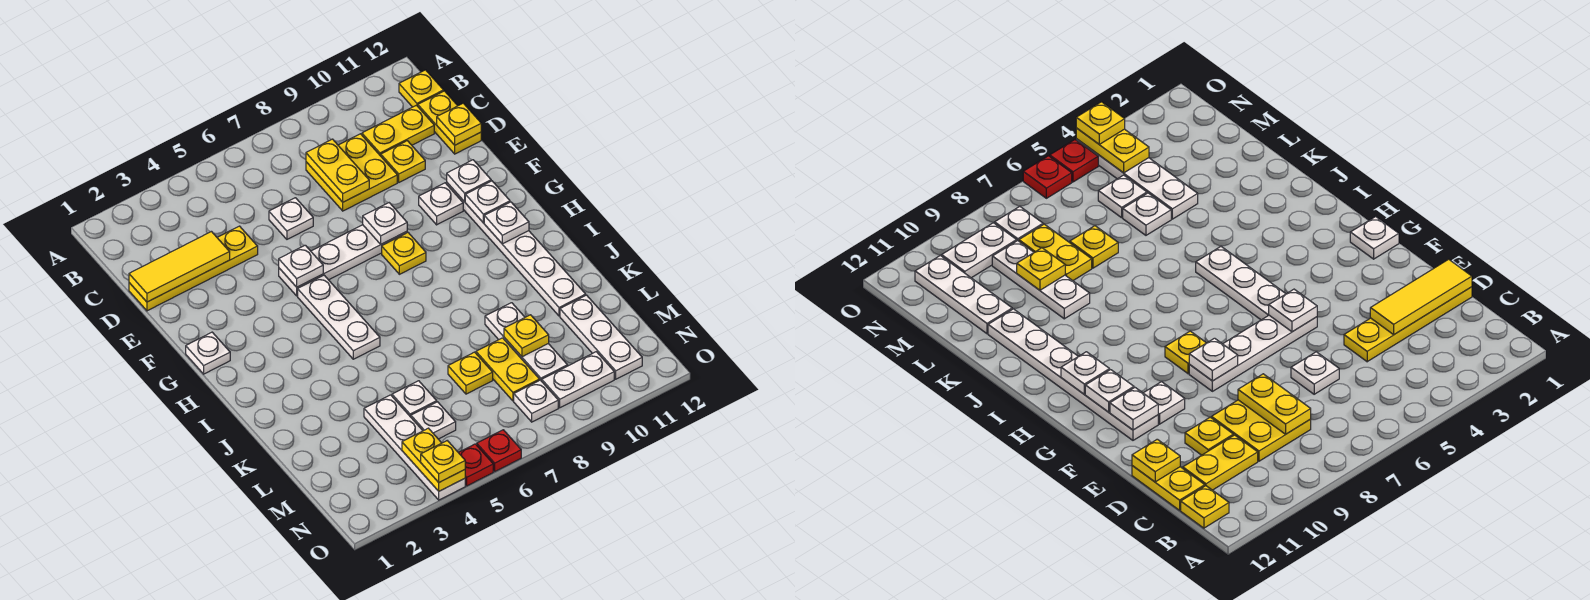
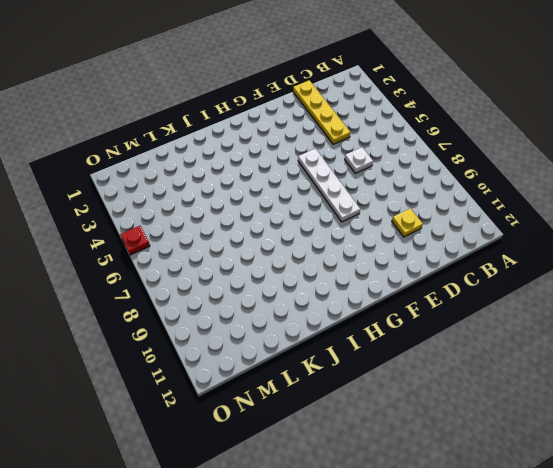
none -> yellow plate B12 level 1
none -> yellow plate C8:D9 level 1
none -> yellow plate C10:C11 level 1
none -> yellow plate C12:D12 level 1

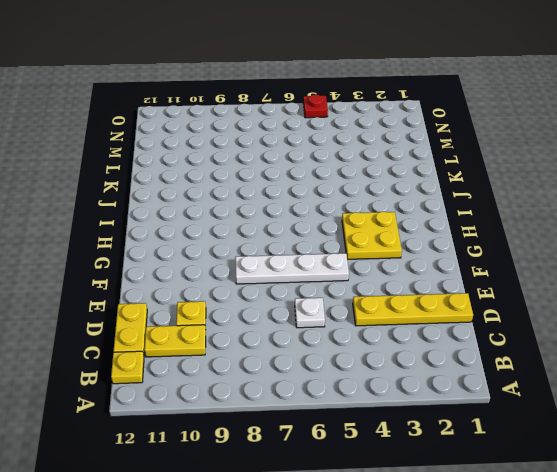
yellow plate G3:H4 level 1 -> yellow plate C8:D9 level 1
none -> white plate F10 level 1
none -> white plate F11:K11 level 1
none -> white plate G1 level 1
none -> white plate G5:I5 level 1

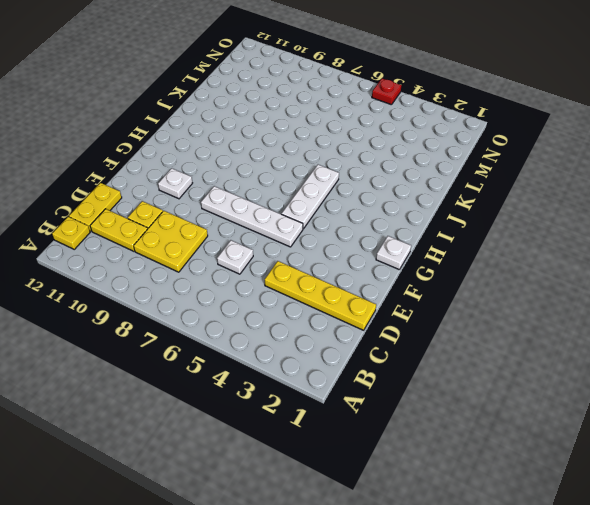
none -> white plate F11:K11 level 1
none -> yellow plate G8 level 1
none -> white plate K9:M9 level 1
none -> white plate L4:O4 level 1

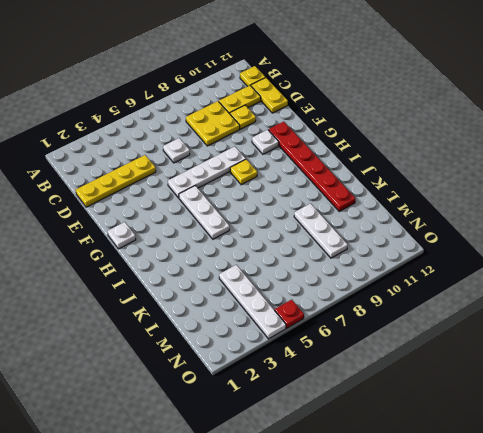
red plate F11:K11 level 1 -> white plate F11:K11 level 1
none -> white plate L5 level 1
none -> yellow plate L7 level 1
none -> yellow plate L8:M8 level 1
none -> white plate L11:N11 level 1

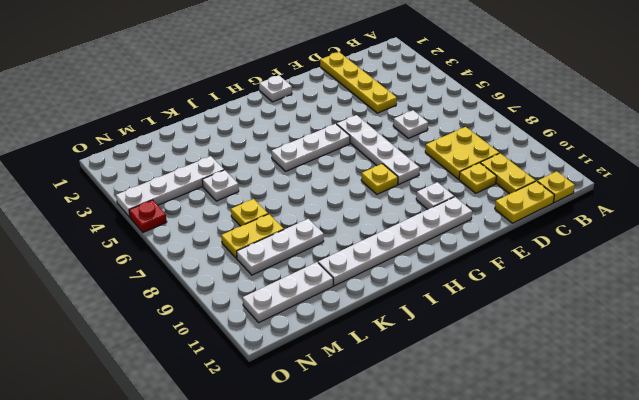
none -> white plate M5 level 1
none -> white plate N8 level 1
none -> white plate N9:N10 level 1
none -> red plate O6 level 1

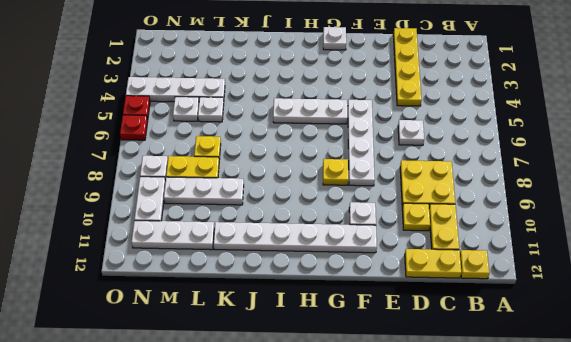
none -> yellow plate C8:D8 level 2
none -> yellow tile D1:D3 level 2
none -> yellow plate D12 level 2
none -> white plate F5 level 2

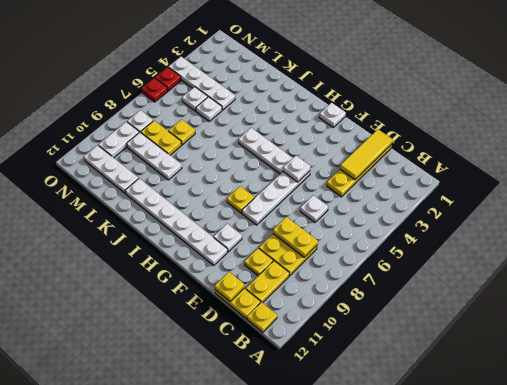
none -> white plate F8 level 2
none -> white plate F11 level 2
none -> white plate G11 level 2
none -> white plate H11 level 2

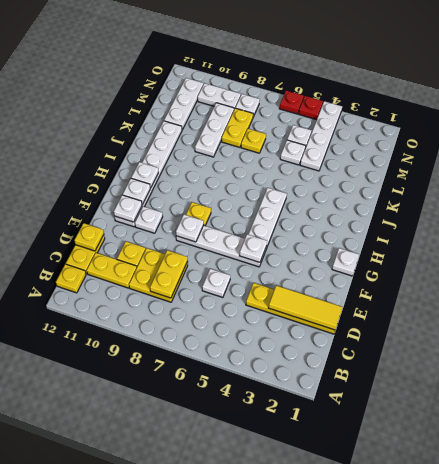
none -> yellow plate L9 level 2
none -> yellow plate N4:O4 level 2
none -> yellow plate O4 level 3

